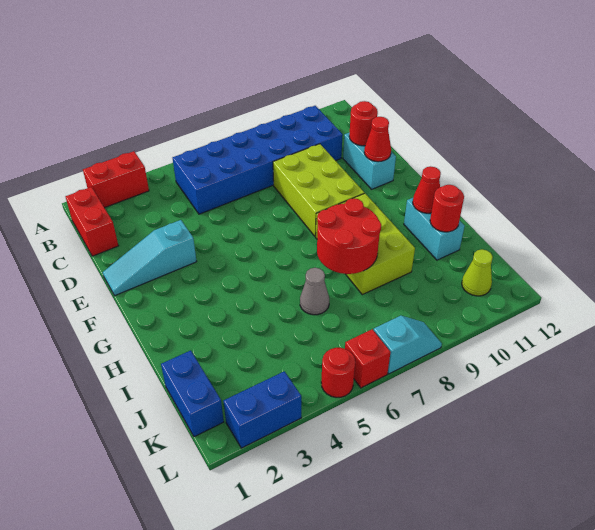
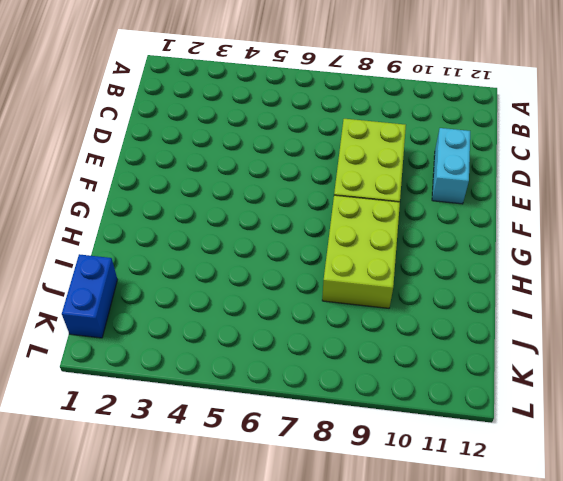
none -> red brick A2:A3 level 1
none -> red brick B1:C1 level 1
none -> blue brick B5:C10 level 1

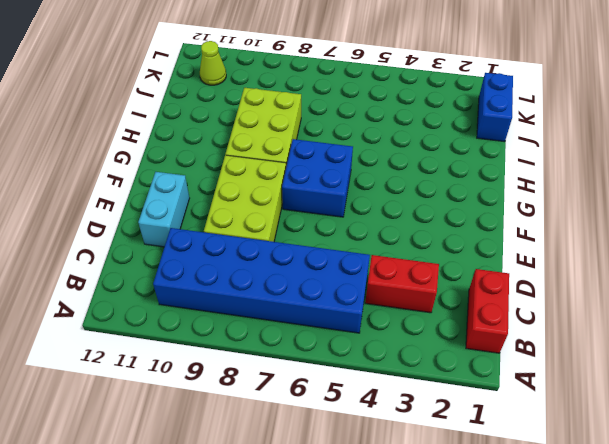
red brick C3:C4 level 1 -> red brick A2:A3 level 1
blue brick F6:G7 level 1 -> none
none -> cyan slope E1:E3 level 1 top 3
none -> cyan brick H11:I11 level 1
none -> grey cone I6 level 1

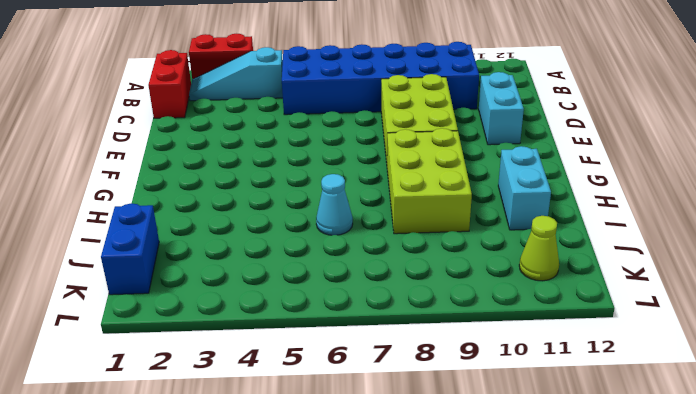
cyan slope B2:B4 level 1 top 4 -> cyan slope E1:E3 level 1 top 3
cyan cone I6 level 1 -> grey cone I6 level 1
none -> blue brick L2:L3 level 1
none -> red round brick L5 level 1
none -> red brick L6 level 1

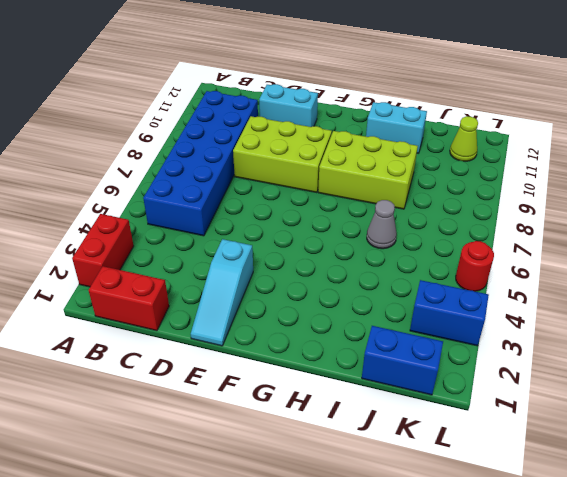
blue brick K3:L3 level 1 -> blue brick L2:L3 level 1
none -> red brick L6 level 1
none -> cyan slope L7:L8 level 1 top 7
none -> red round brick D11 level 2

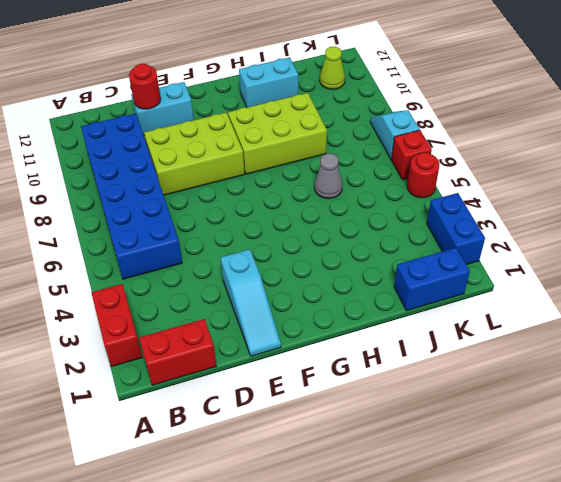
none -> red cone E11 level 2
none -> red round brick H7:I8 level 2
none -> red cone H11 level 2

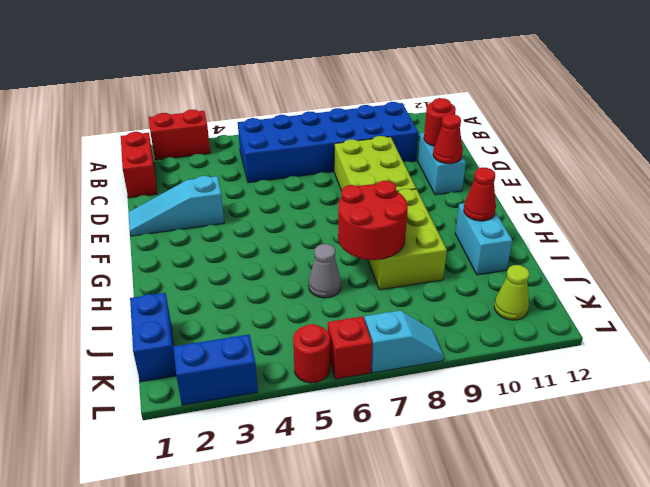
none -> red round brick I11 level 2

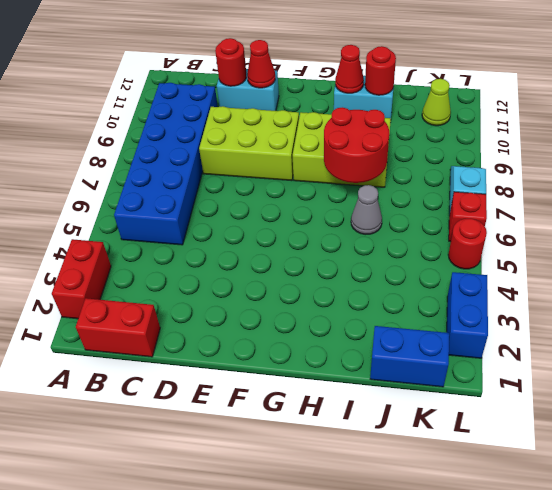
none -> cyan slope E1:E3 level 1 top 3

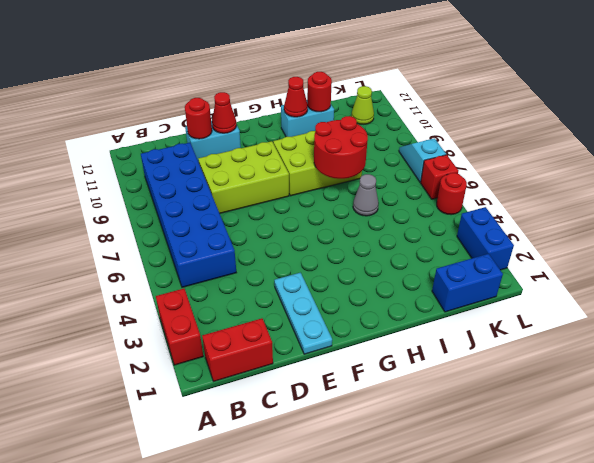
cyan plate E1:E3 level 1 -> cyan slope E1:E3 level 1 top 3

